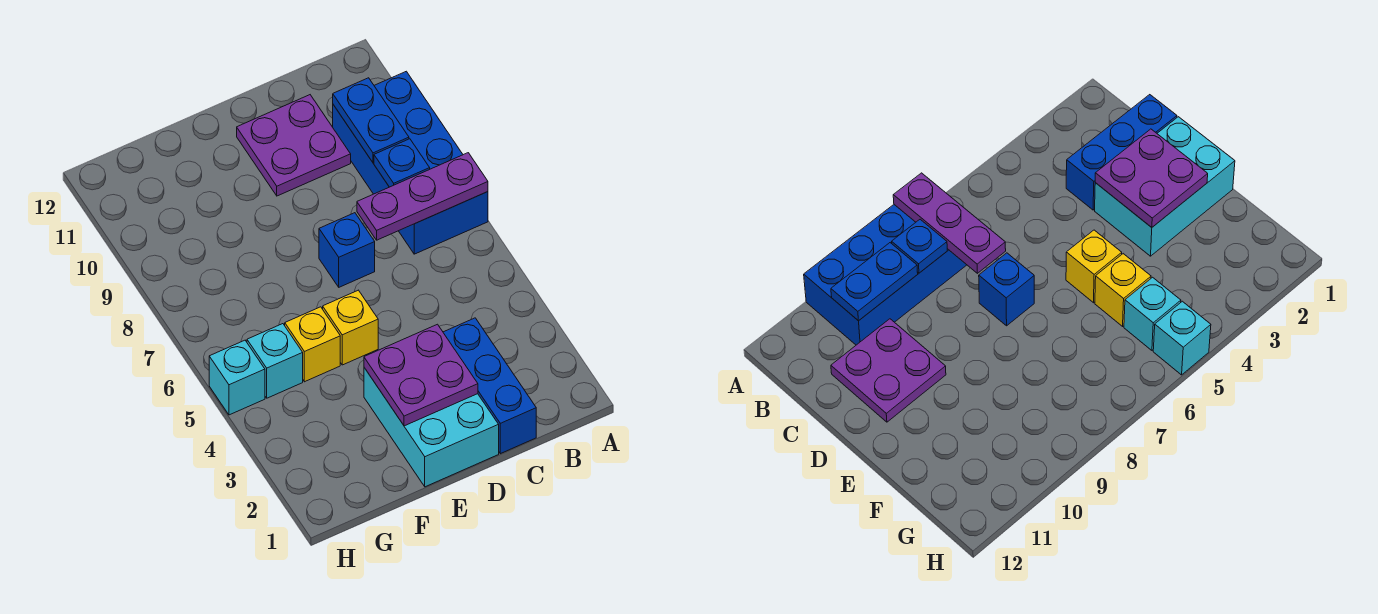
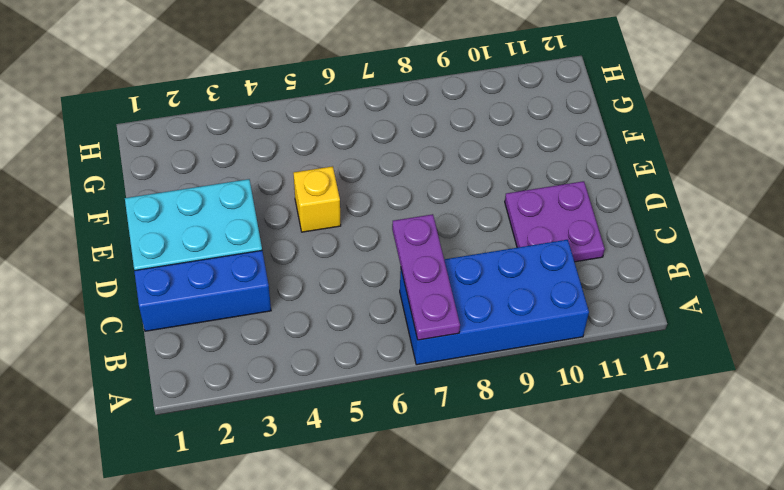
none -> blue brick D7 level 1
none -> yellow brick F5 level 1
none -> cyan brick G5 level 1

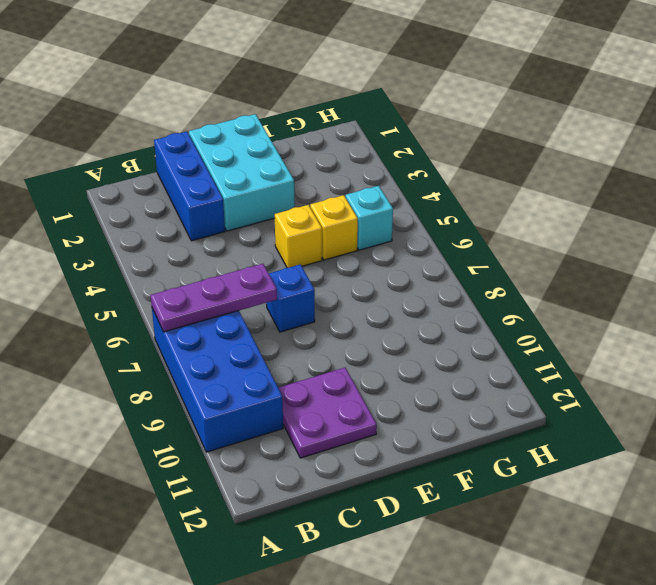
none -> cyan brick H5 level 1
none -> blue plate B8 level 2
none -> blue plate B9:B10 level 2

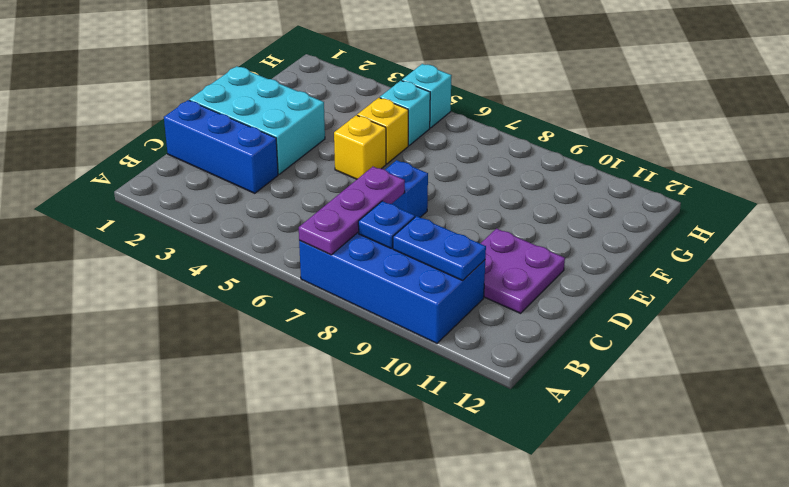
none -> purple plate D2:E3 level 2

